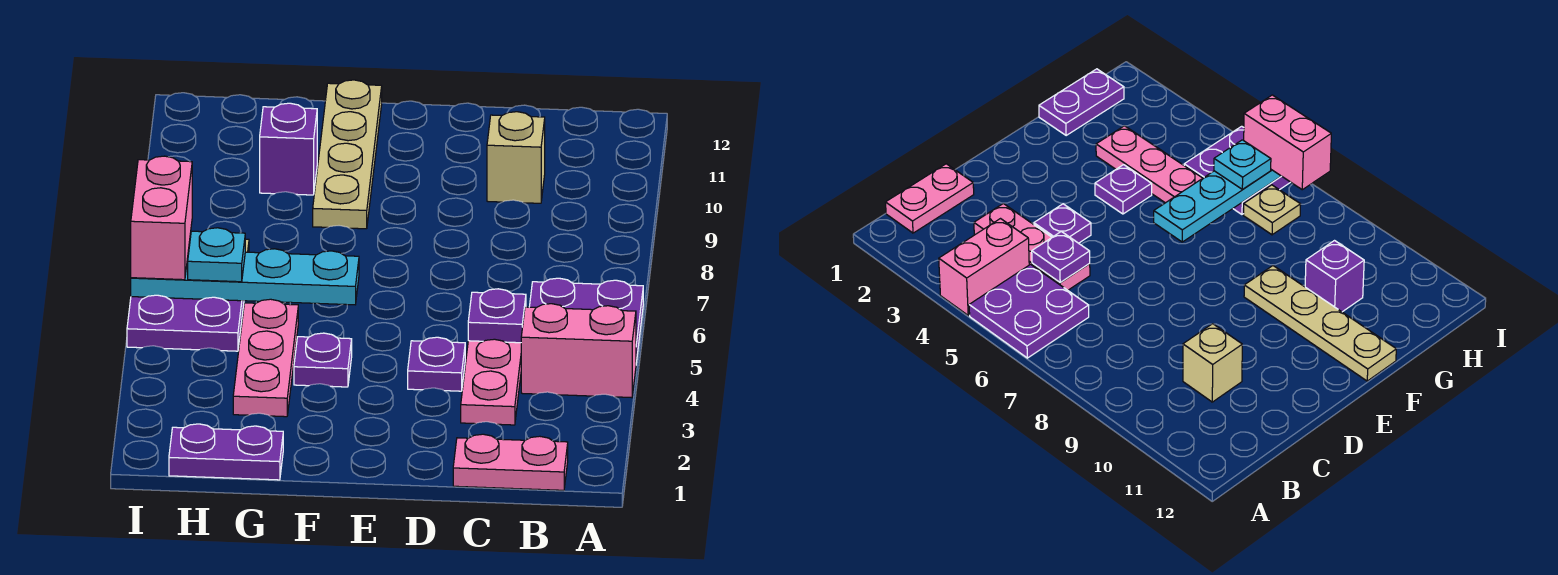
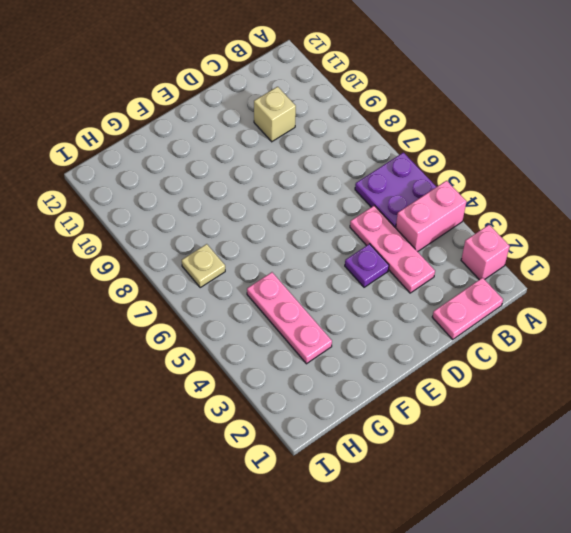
pink brick A2 level 1 -> none
none -> purple plate F4 level 1
none -> tan plate F9:F12 level 1
none -> purple plate G1:H1 level 1

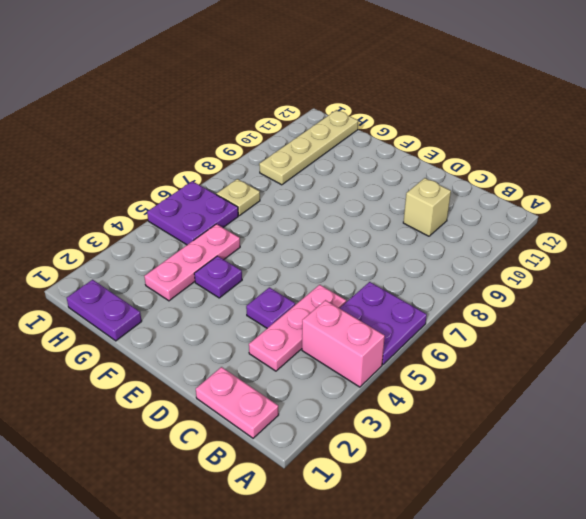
tan plate H9:H12 level 1 -> tan plate F9:F12 level 1
none -> purple brick G10 level 1
none -> purple plate C5 level 2
none -> cyan plate F6:I6 level 2

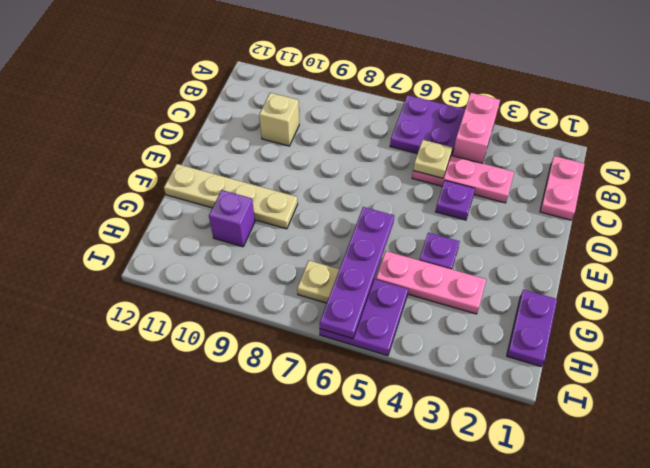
tan plate C5 level 2 -> purple plate C5 level 2
purple plate F6:I6 level 2 -> cyan plate F6:I6 level 2
none -> cyan plate H6 level 3
none -> pink brick I6:I7 level 3

